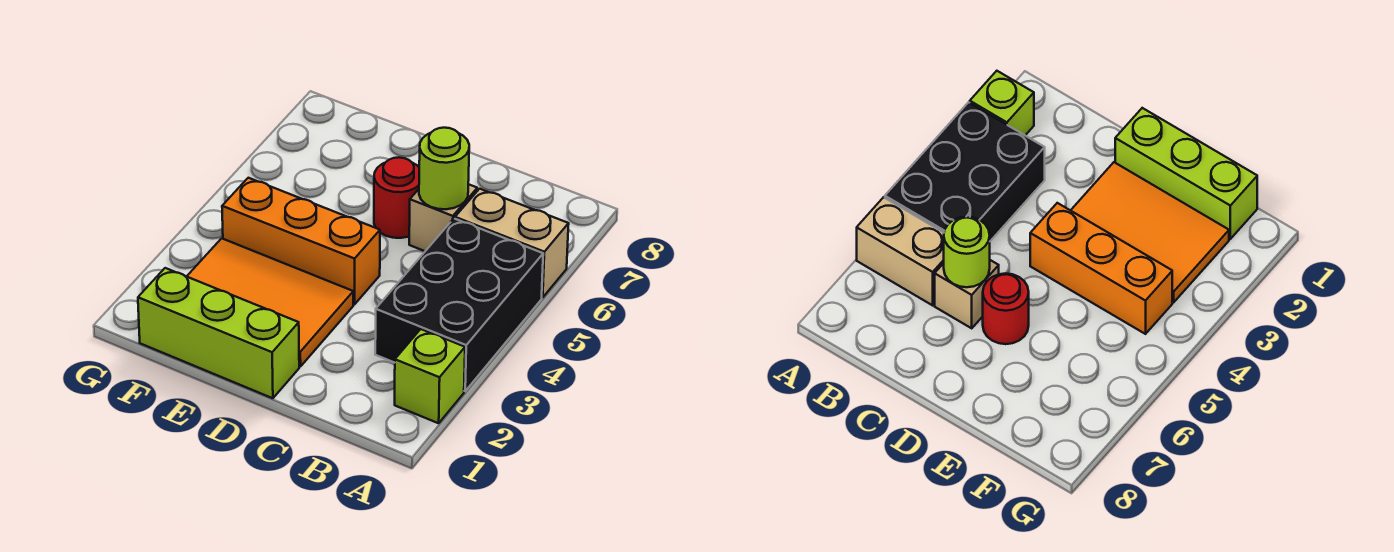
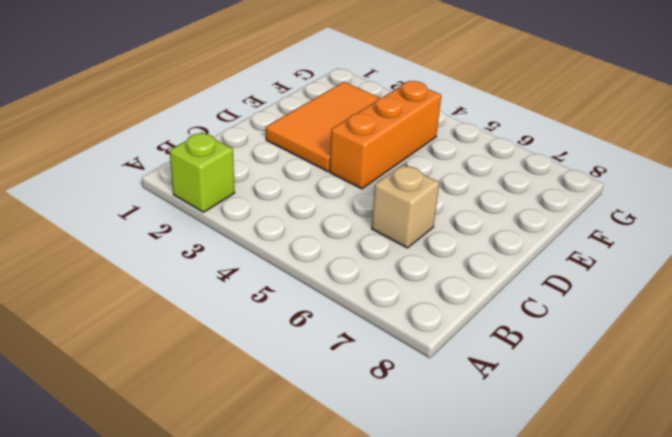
none -> black brick A3:B5 level 1
none -> tan brick A6:B6 level 1

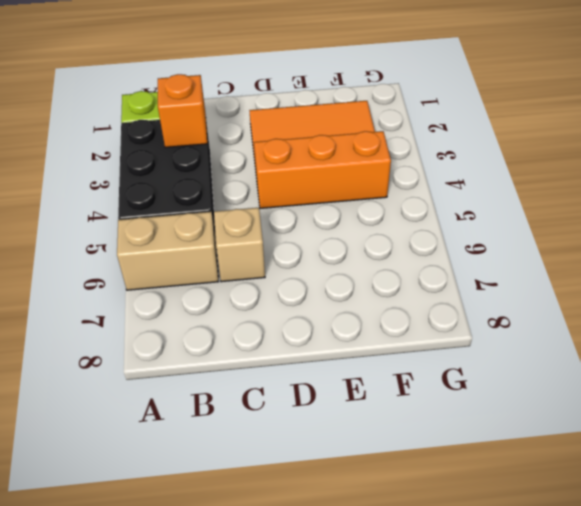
orange brick B3 level 2 -> none
none -> lime brick D1:F1 level 1
none -> red round brick D6 level 1

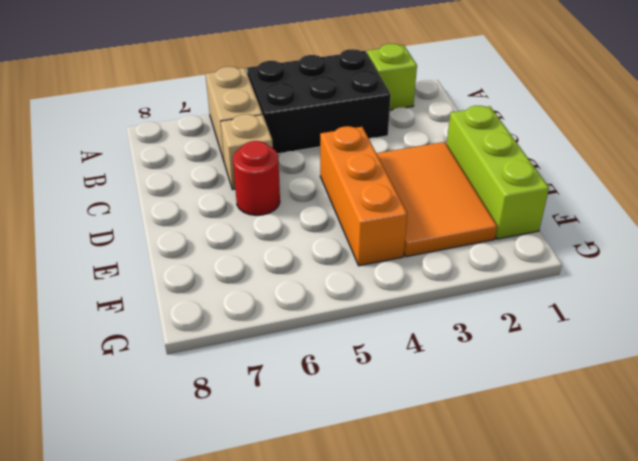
none -> lime round brick C6 level 2

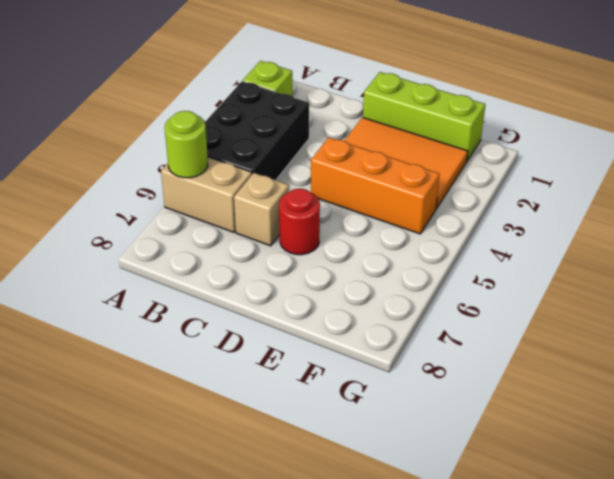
lime round brick A6 level 2 -> lime round brick C6 level 2

